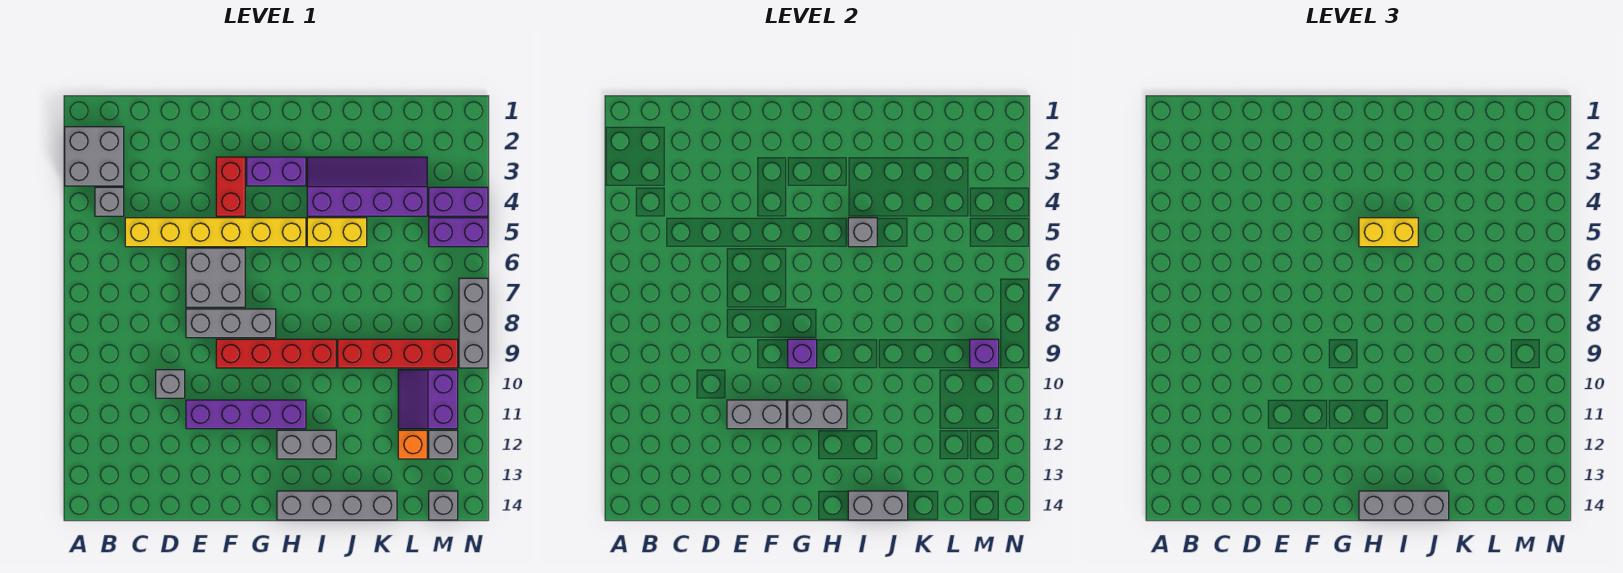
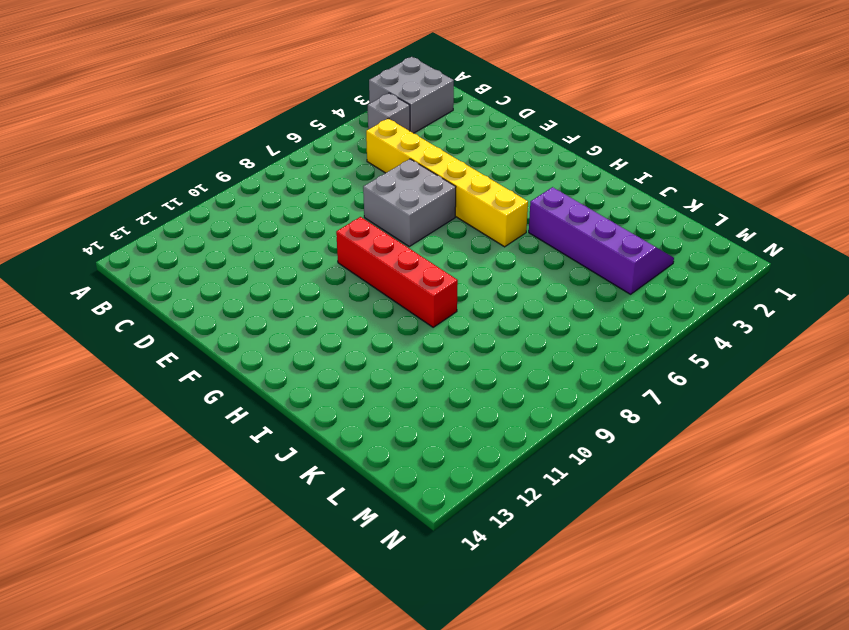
none -> grey brick D10 level 1
none -> grey brick E8:G8 level 1
none -> purple brick E11:H11 level 1
none -> red brick F3:F4 level 1

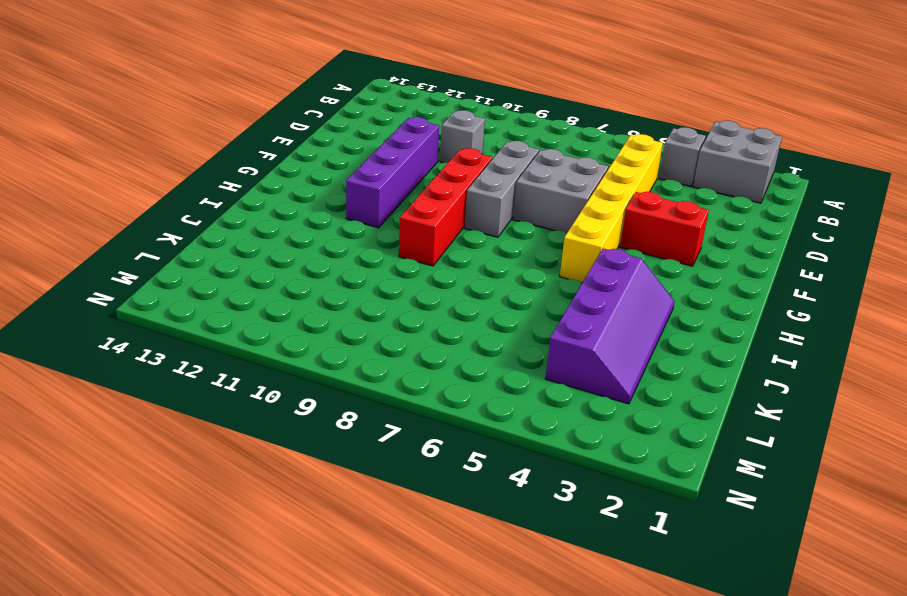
none -> purple brick G3:H3 level 1
none -> grey brick H12:I12 level 1
none -> grey brick H14:K14 level 1
none -> yellow brick I5:J5 level 1

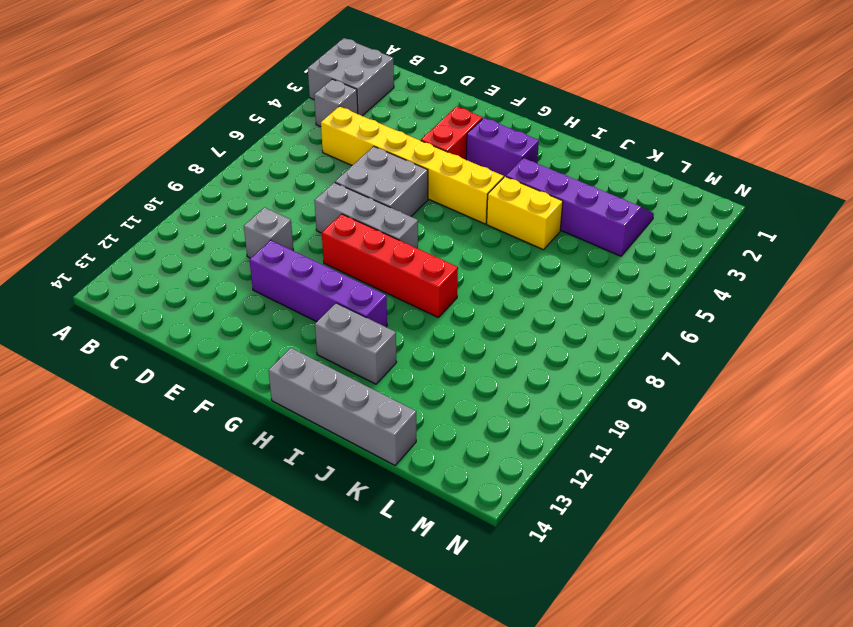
none -> red brick J9:M9 level 1
none -> purple slope L10:M11 level 1 top M
none -> orange brick L12 level 1
none -> purple brick M4:N4 level 1

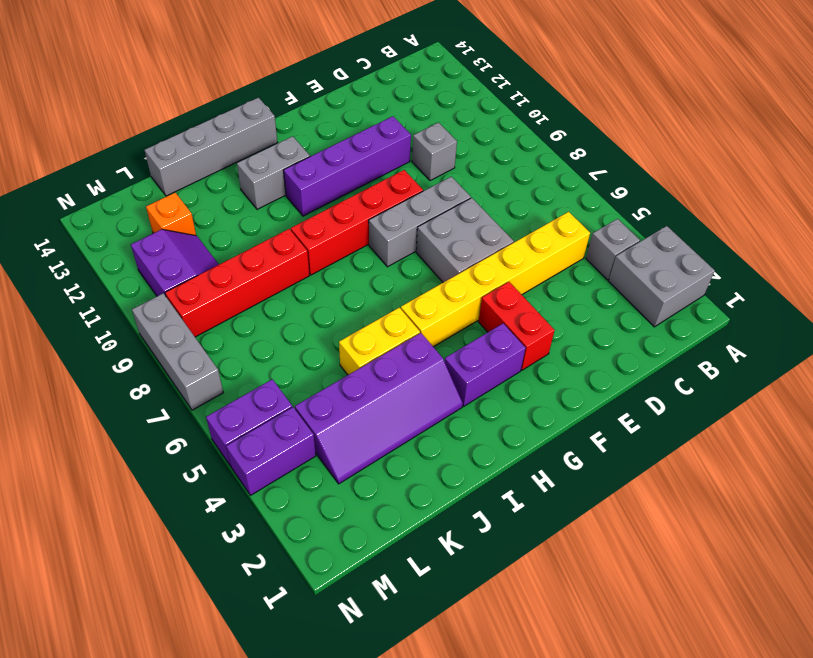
none -> grey brick M12 level 1
none -> grey brick M14 level 1
none -> grey brick E11:F11 level 2
none -> purple brick G9 level 2

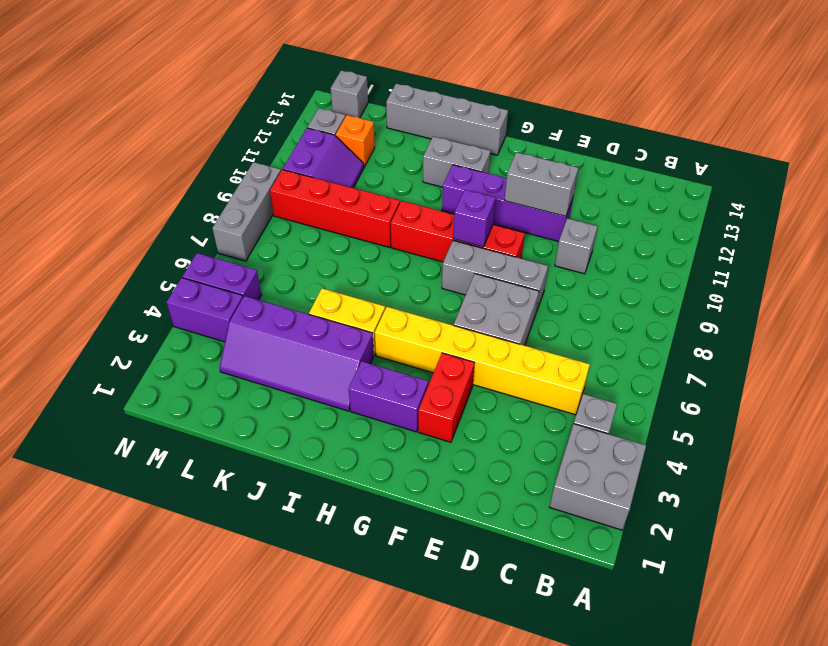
none -> grey brick G11:H11 level 2
none -> grey brick I5 level 2
none -> grey brick I14:J14 level 2
none -> purple brick M9 level 2

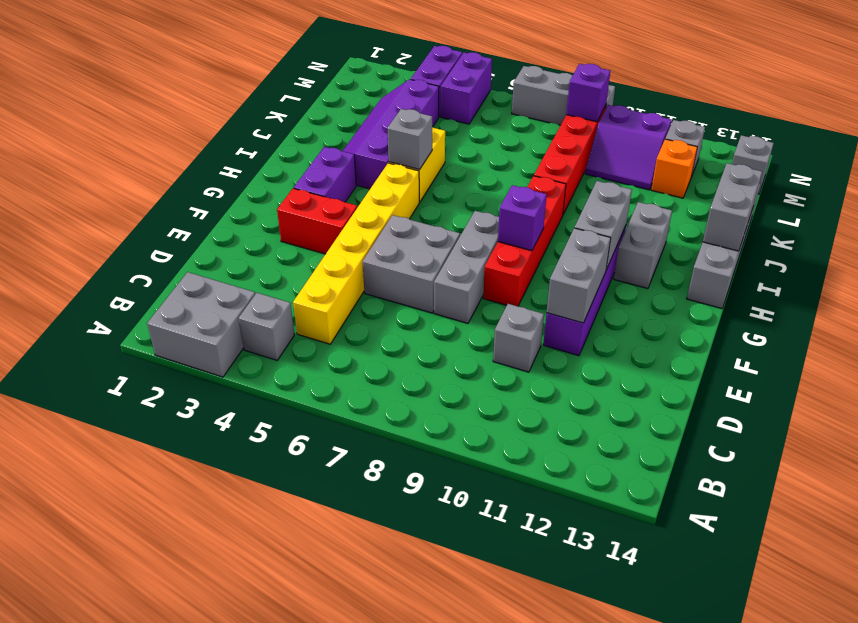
none -> yellow brick H5:I5 level 3
none -> grey brick H14:J14 level 3

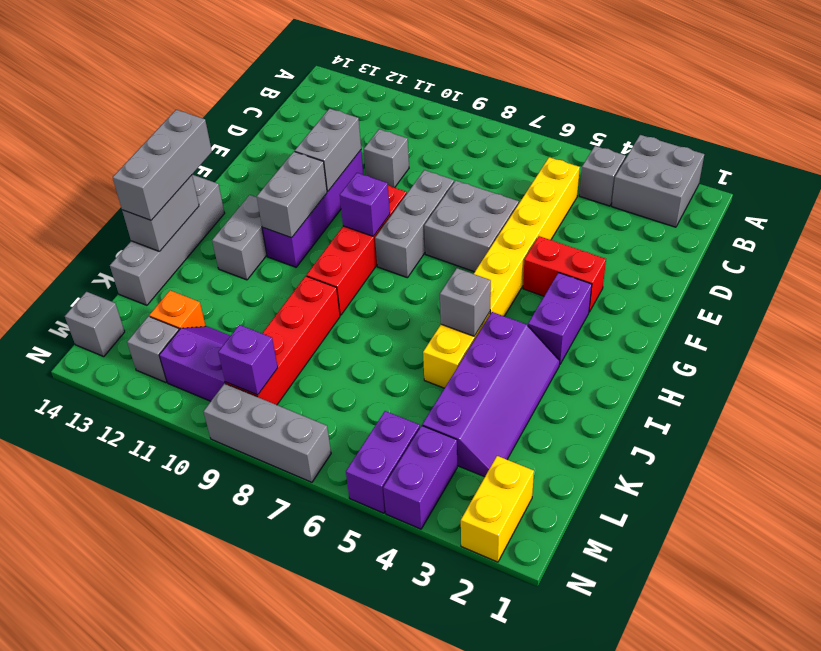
yellow brick M2:N2 level 1 -> yellow brick H5:I5 level 3

